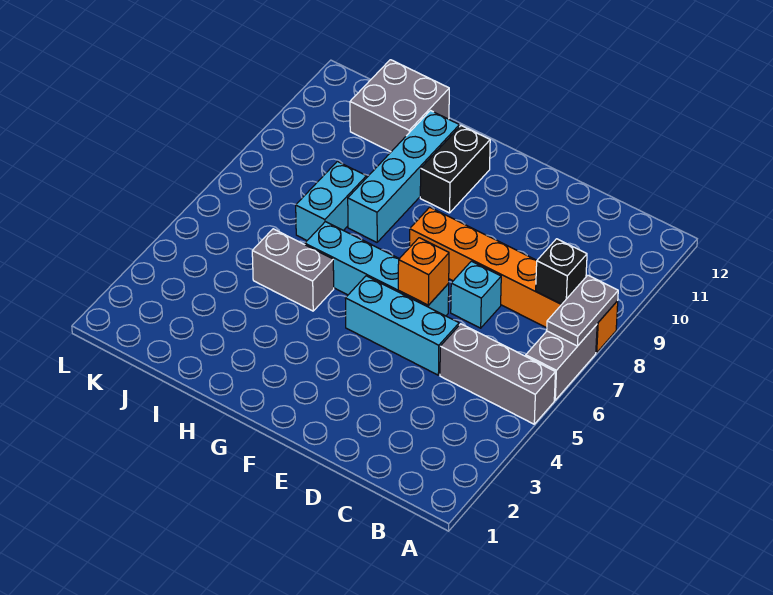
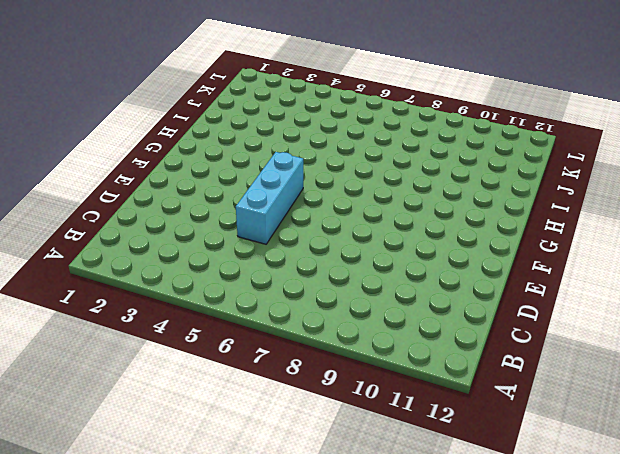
none -> grey brick A5:C5 level 1
none -> grey brick A6:A7 level 1
none -> orange brick A8:F8 level 1

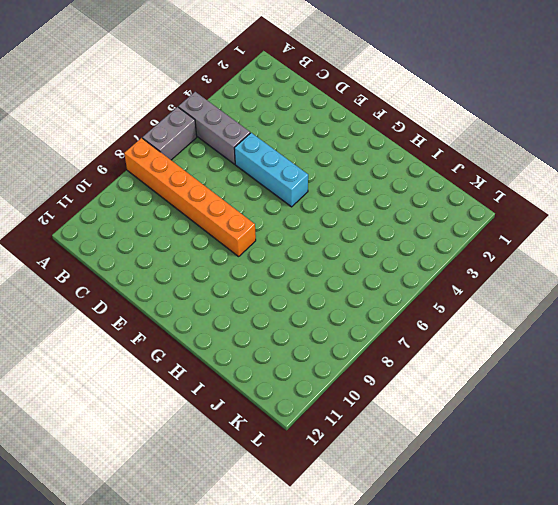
none -> cyan brick D7 level 1
none -> cyan brick E6:H6 level 1
none -> black brick G10:G11 level 1

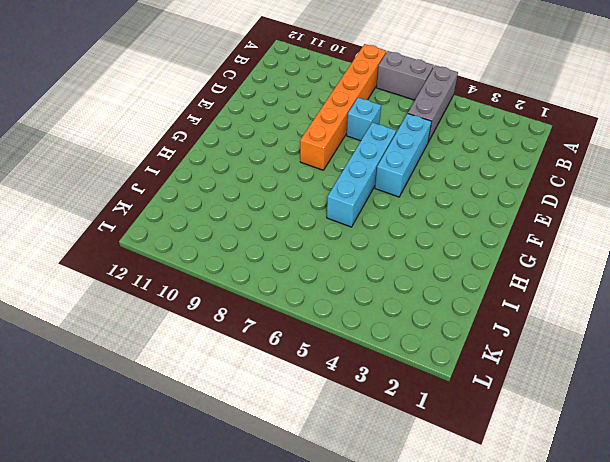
none -> black brick G10:G11 level 1
none -> grey brick H5:I5 level 1
none -> cyan brick H8:H11 level 1

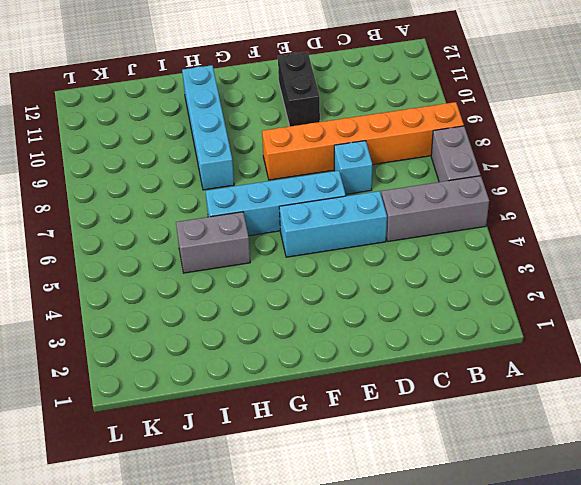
black brick E10:E11 level 1 -> black brick G10:G11 level 1
none -> cyan brick I7:I8 level 1
none -> grey brick I11:J12 level 1
none -> grey plate A7:A8 level 2

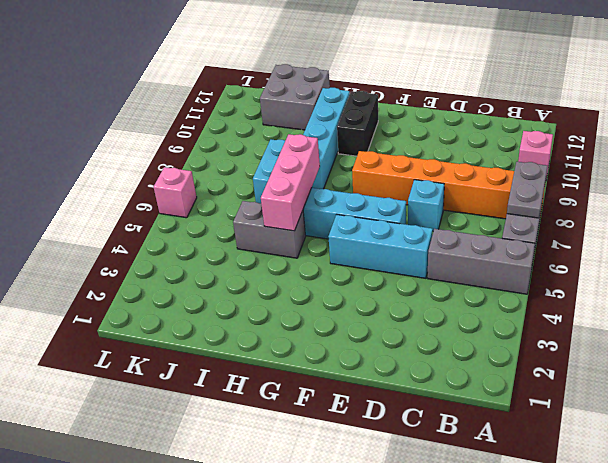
pink brick A10 level 1 -> none
pink brick H5:H7 level 2 -> none
pink brick L6 level 1 -> none
none -> black brick B8 level 2
none -> orange brick E6 level 2

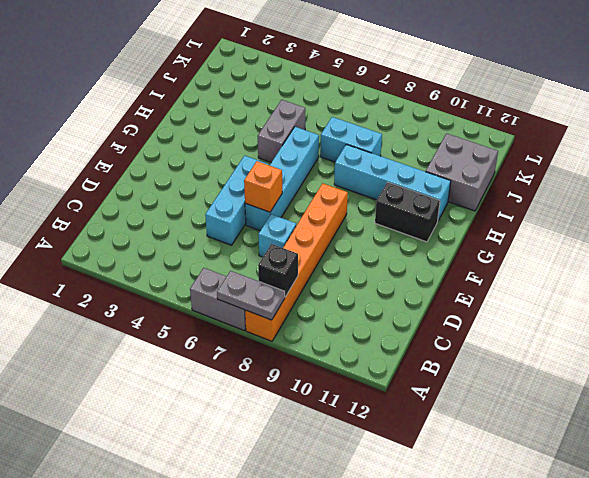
none -> grey brick A5:C5 level 1

